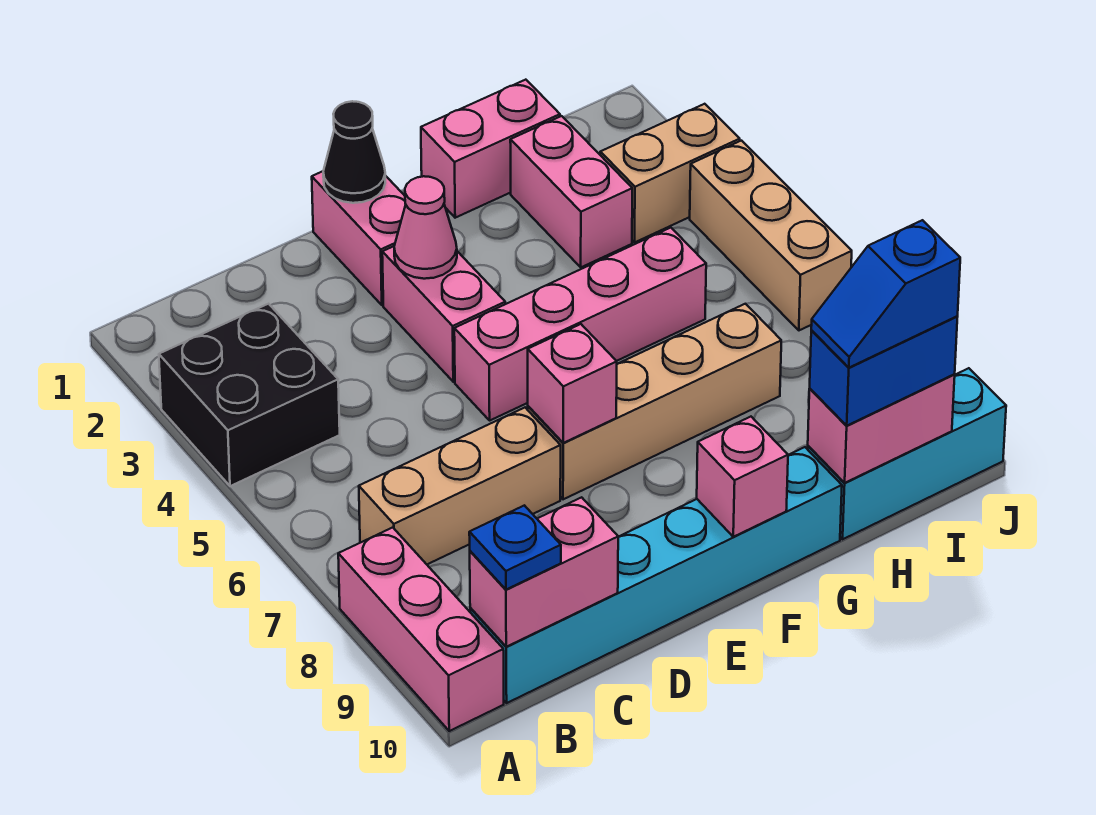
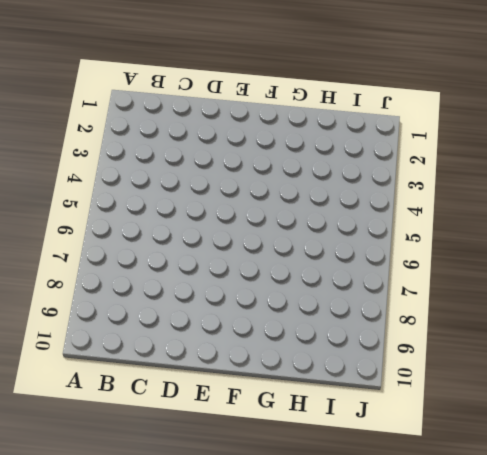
none -> black brick A3:B4 level 1
none -> pink brick A8:A10 level 1
none -> tan brick B7:D7 level 1

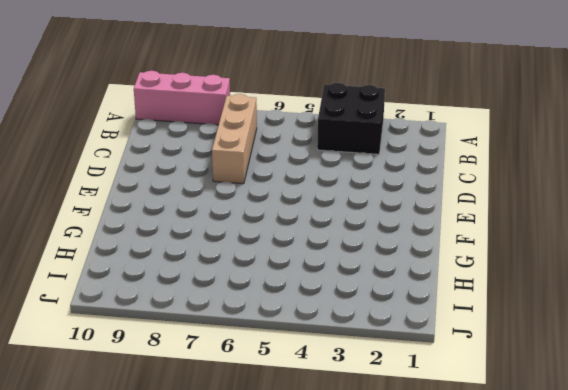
none -> cyan brick B10:G10 level 1
none -> pink brick E1:E2 level 1
none -> pink brick E3:E4 level 1

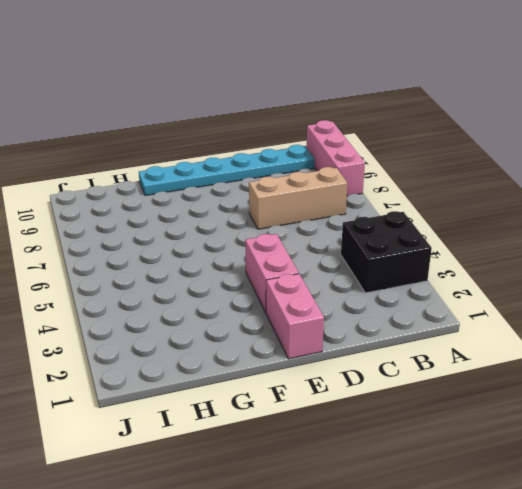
cyan plate B10:G10 level 1 -> cyan brick B10:G10 level 1
none -> pink brick E5:H5 level 1
none -> tan brick E7:H7 level 1
none -> pink brick G1:H1 level 1

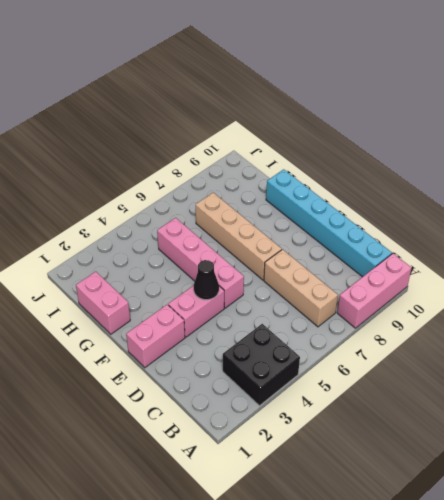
black cone E4 level 2 -> black cone E1 level 2
none -> pink brick H2:H3 level 1
none -> cyan brick H10:J10 level 1
none -> tan brick I3:J3 level 1

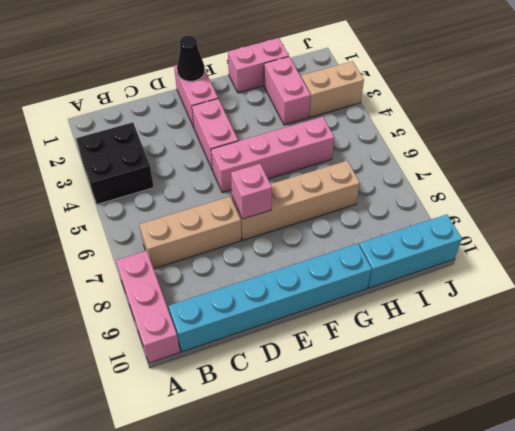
none -> tan brick J4:J6 level 1
none -> pink brick B10:C10 level 2
none -> pink cone E3 level 2

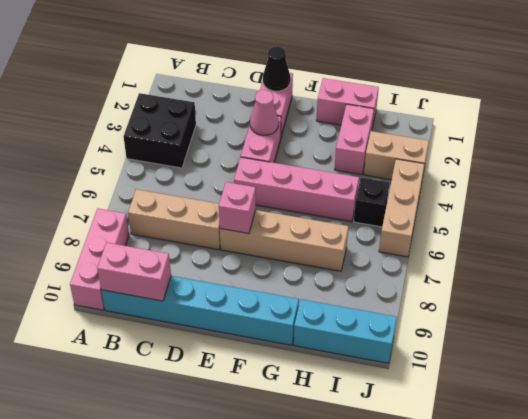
black brick I5 level 1 -> none
none -> pink brick F10 level 2
none -> pink brick H10:I10 level 2
none -> blue plate B10 level 3

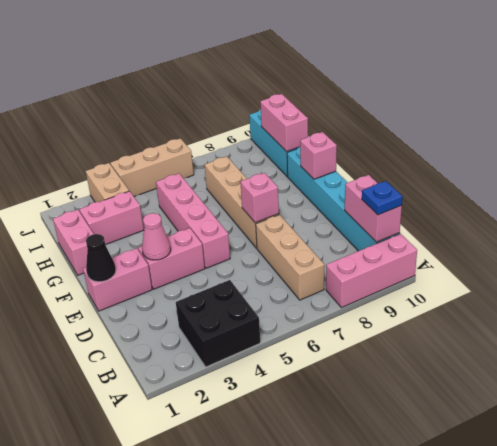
none -> blue brick H10:I10 level 3
none -> blue slope H10:I10 level 4 top I

